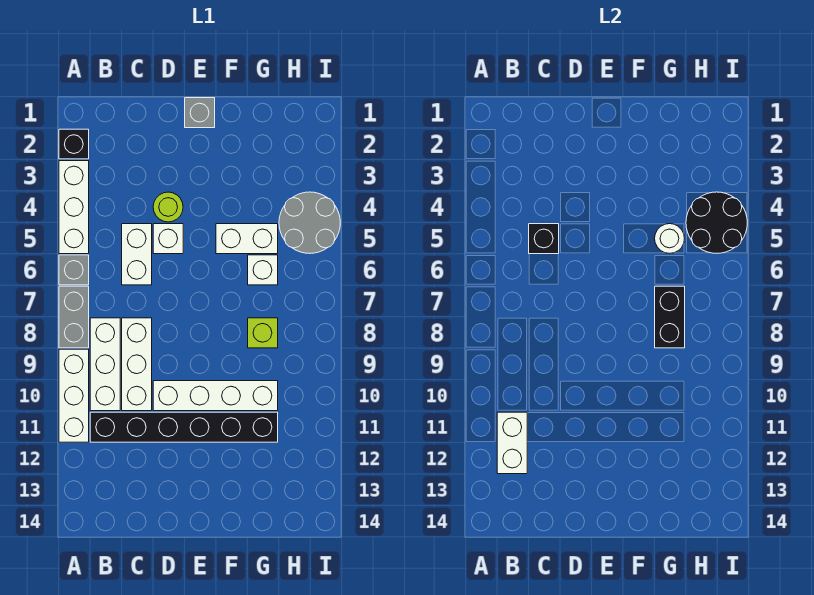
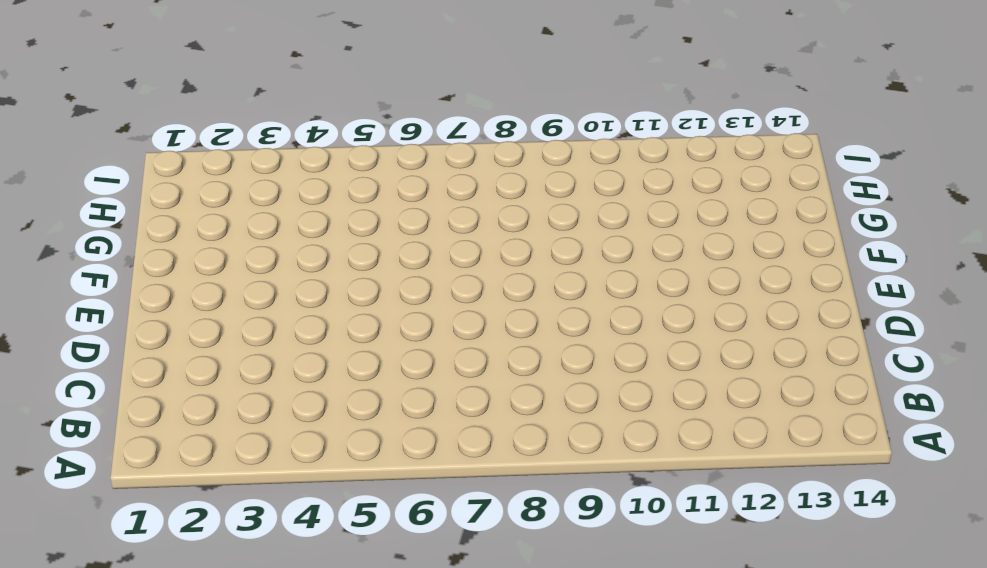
none -> black brick A2 level 1
none -> white brick A3:A5 level 1
none -> grey brick A6 level 1

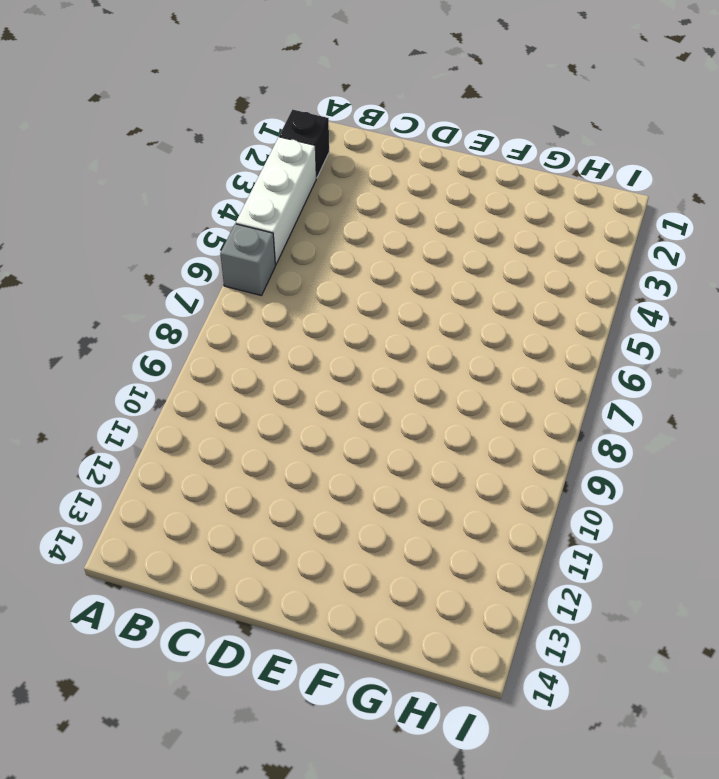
none -> grey brick A7:A8 level 1
none -> white brick A9:A11 level 1
none -> white brick B8:B10 level 1

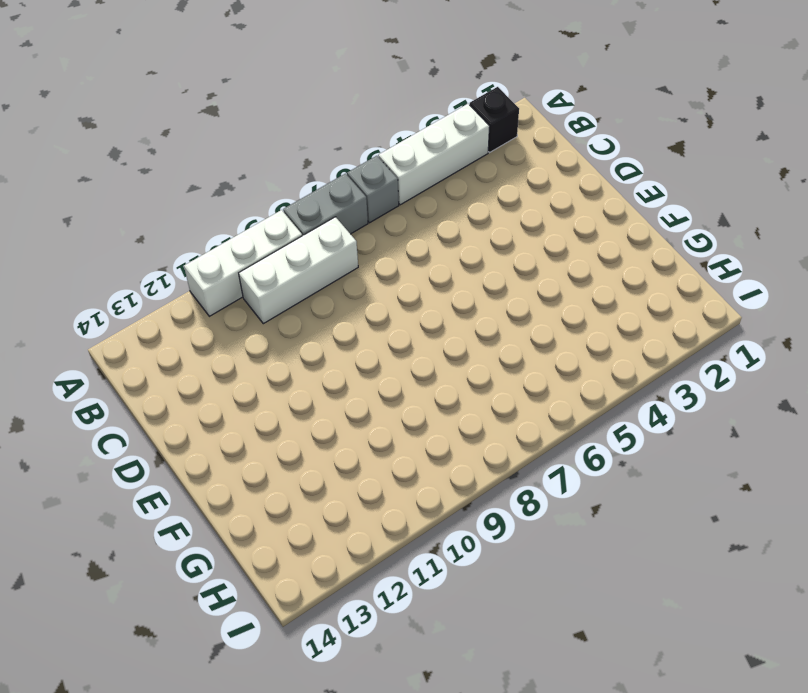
none -> black brick B11:G11 level 1
none -> white brick C5:C6 level 1
none -> white brick C8:C10 level 1

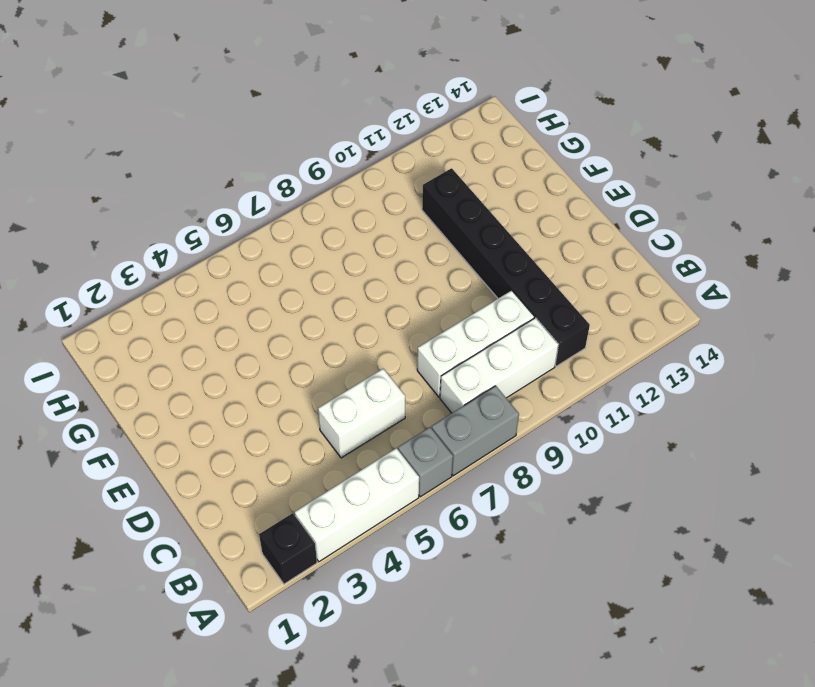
none -> white brick A9:A11 level 1
none -> lime round brick D4 level 1
none -> white brick D5 level 1

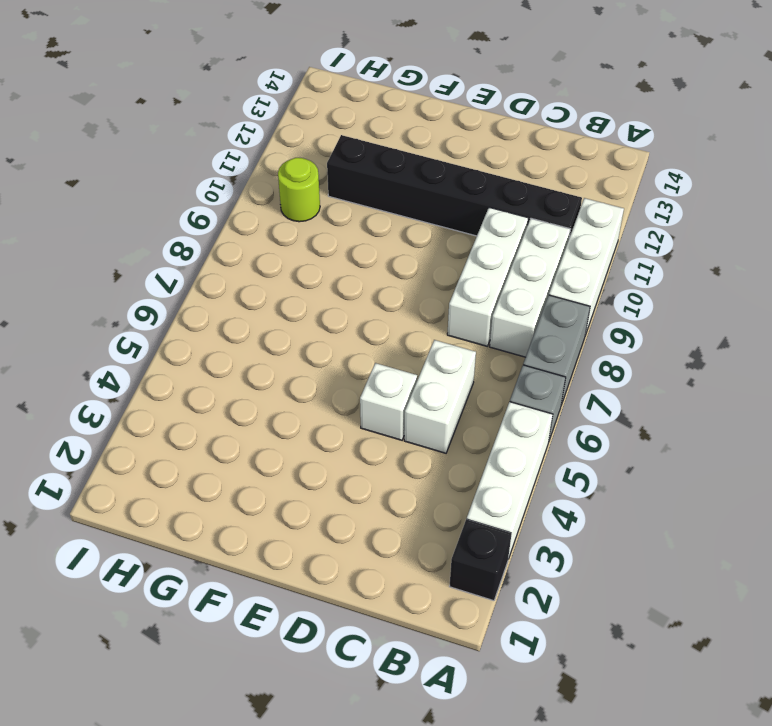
lime round brick H10 level 1 -> lime round brick D4 level 1
none -> white brick D10:G10 level 1
none -> grey brick E1 level 1
none -> white brick F5:G5 level 1

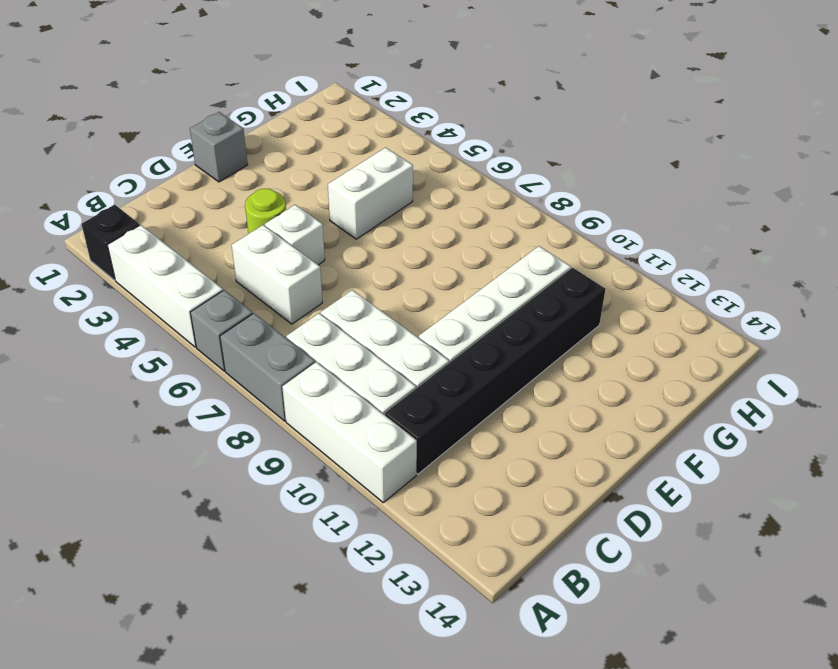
none -> white brick G6 level 1
none -> lime brick G8 level 1
none -> grey round brick H4:I5 level 1

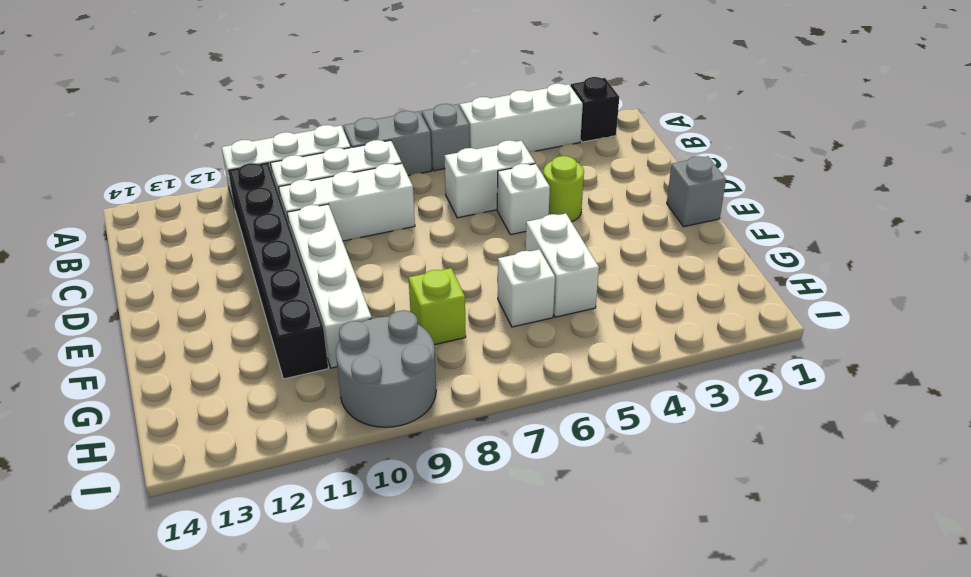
grey round brick H9:I10 level 1 -> grey round brick H4:I5 level 1
none -> white brick B11:B12 level 2
none -> black brick C5 level 2
none -> white round brick G5 level 2

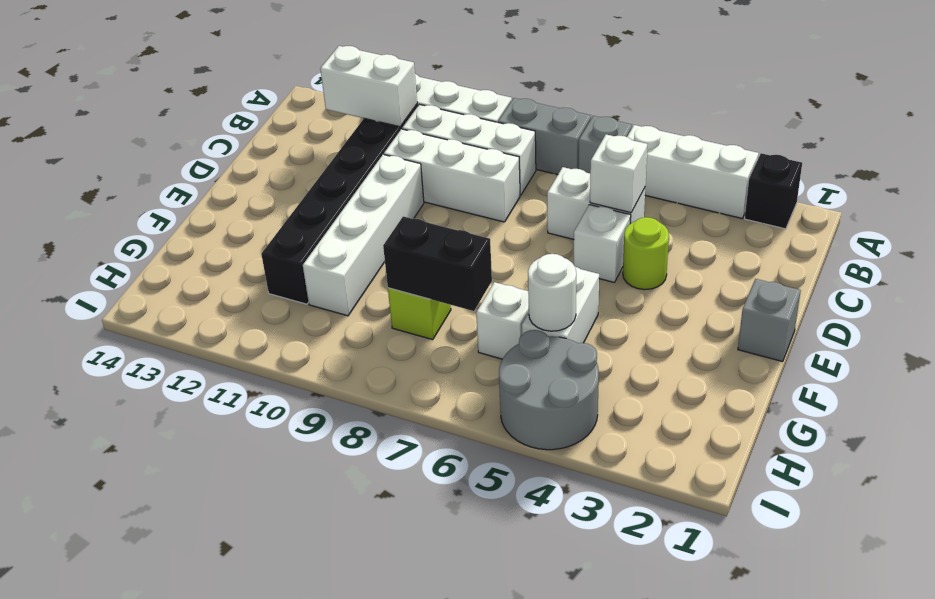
white brick C5 level 2 -> black brick C5 level 2
none -> black round brick H4:I5 level 2

